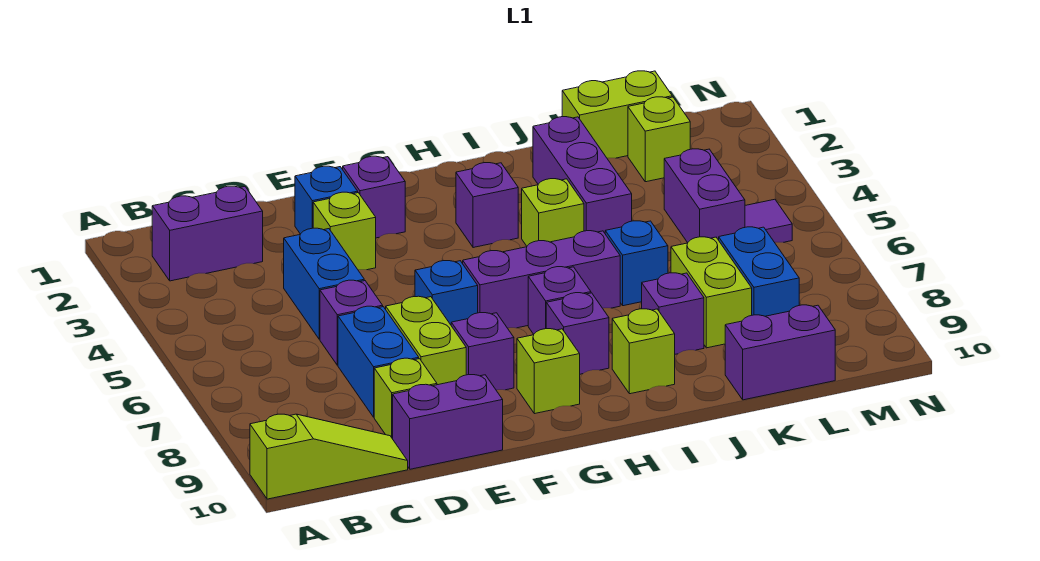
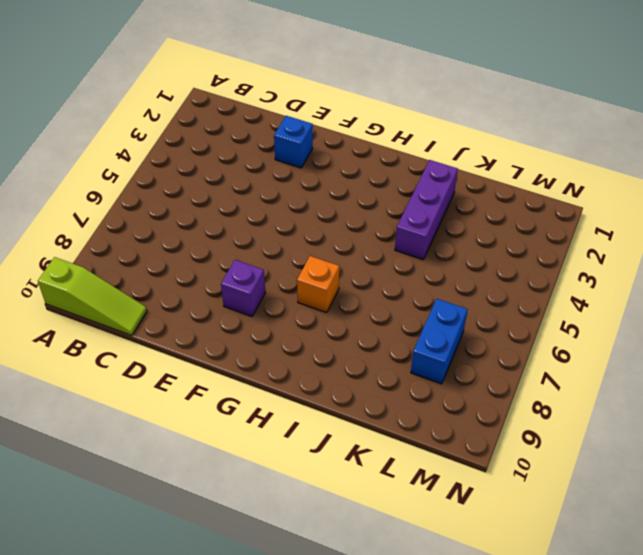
orange brick H7 level 1 -> purple brick H7 level 1
none -> purple brick B2:C2 level 1
none -> blue brick D4:D5 level 1
none -> purple brick D6 level 1
none -> blue brick D7:D8 level 1

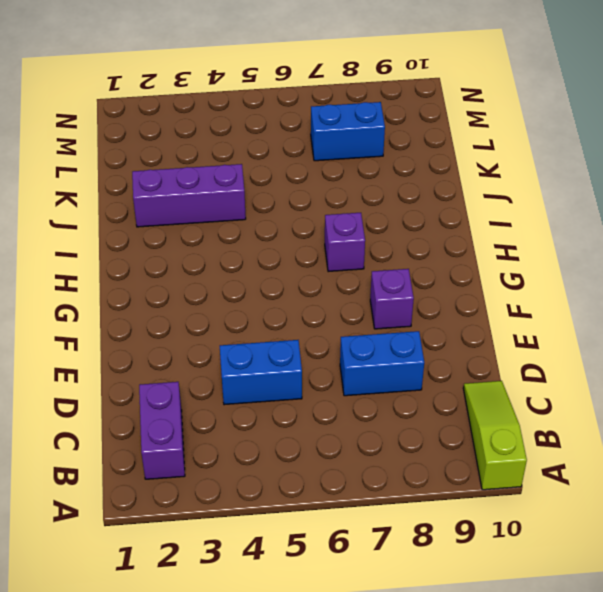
none -> purple brick D6 level 1
none -> lime brick D9 level 1
none -> purple brick D10:E10 level 1
none -> blue brick E2 level 1

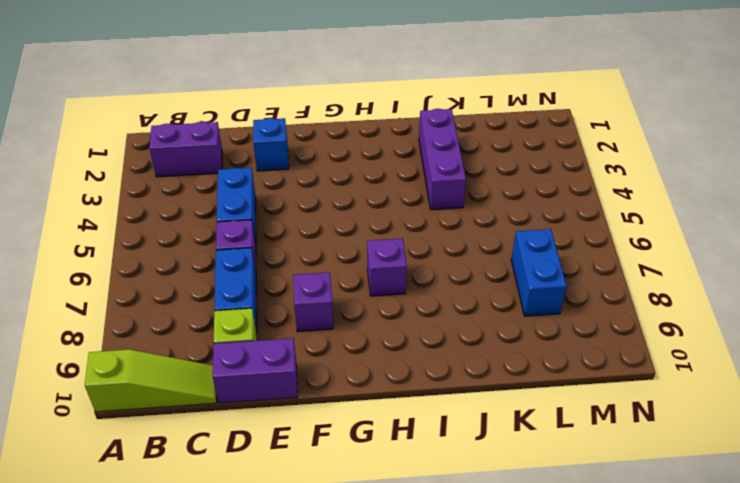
none -> lime brick E3 level 1
none -> lime brick E7:E8 level 1
none -> purple brick F2 level 1
none -> blue brick F6 level 1

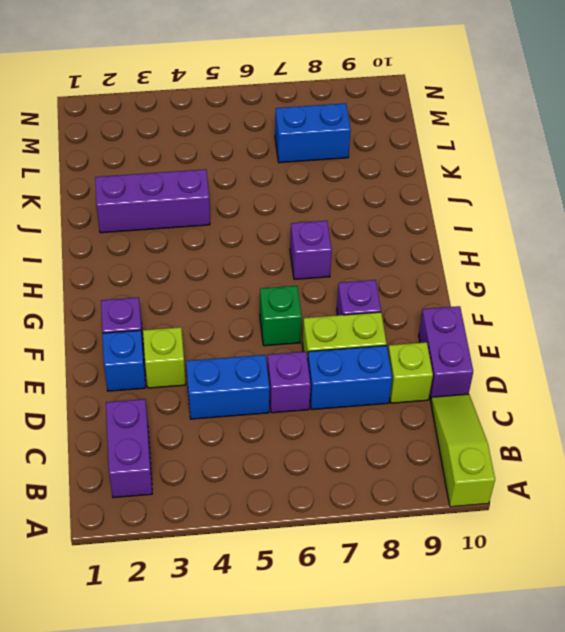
green brick F6 level 1 -> blue brick F6 level 1
none -> purple brick G6:I6 level 1
none -> lime brick G9 level 1
none -> purple brick H3 level 1
none -> purple brick H8 level 1

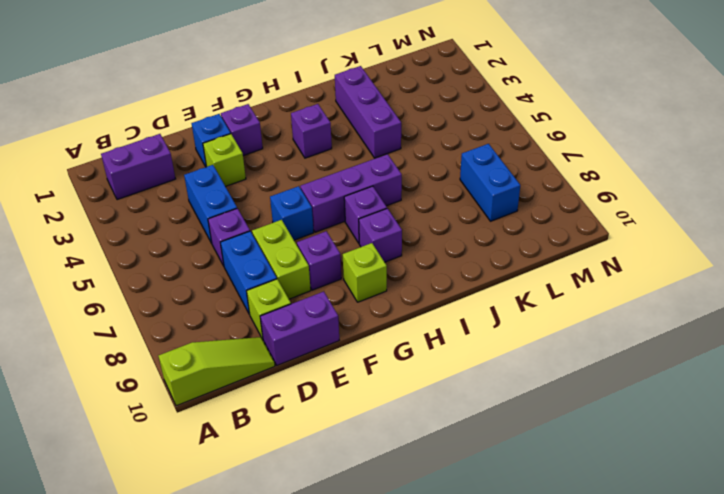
none -> lime brick I4 level 1
none -> lime brick I9 level 1
none -> blue brick J6 level 1
none -> purple brick J8 level 1

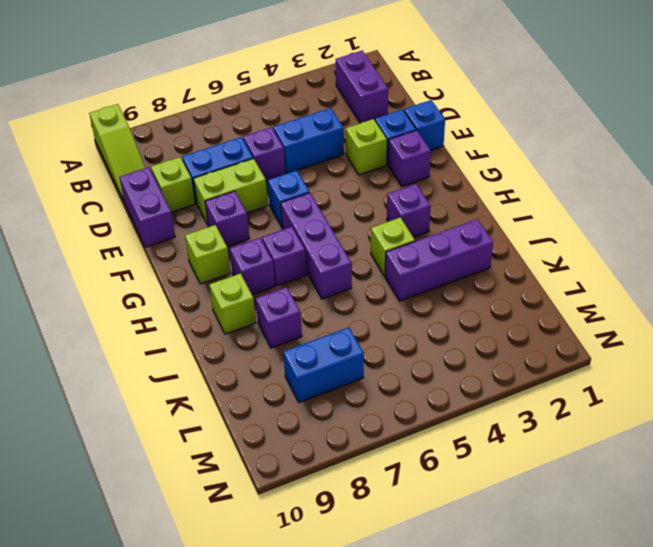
blue brick E1 level 1 -> blue brick J6 level 1
none -> lime brick K1:L1 level 1
none -> lime brick K7:K8 level 1
none -> purple brick K10:L10 level 1
none -> lime brick L2 level 1

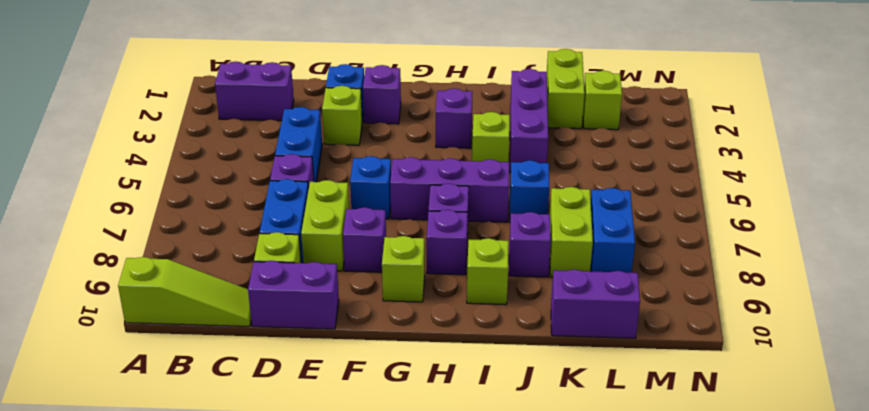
lime brick K1:K2 level 1 -> lime brick K1:L1 level 1
none -> purple brick L4:L5 level 1
none -> purple tile M5 level 1

